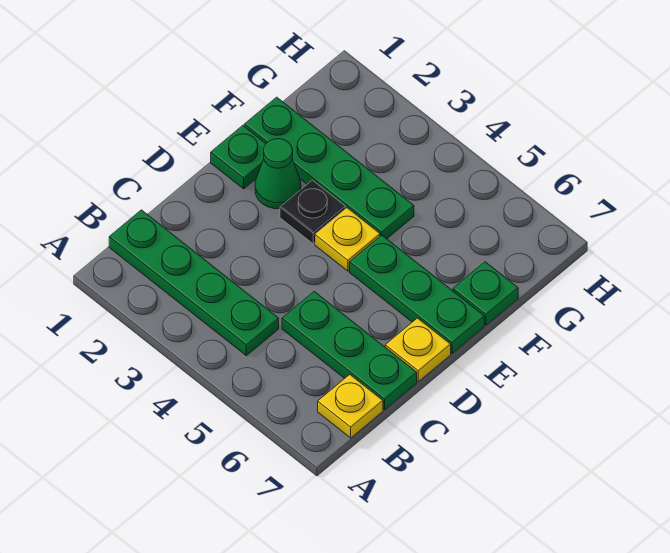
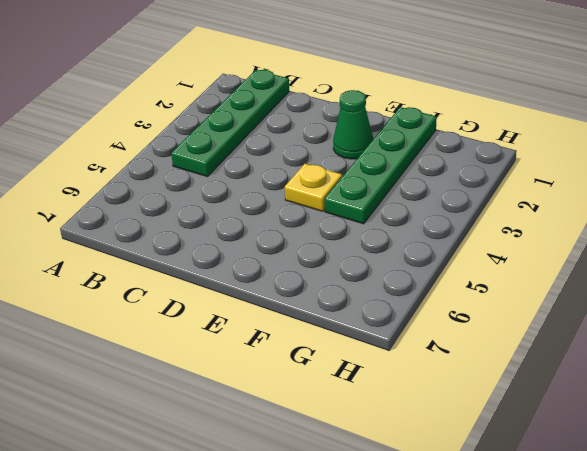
none -> yellow plate B7 level 1
none -> green plate C5:C7 level 1

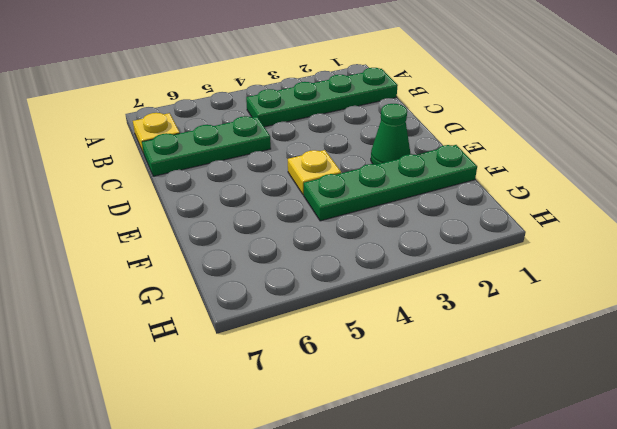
none -> yellow plate D7 level 1
none -> green plate E1 level 1

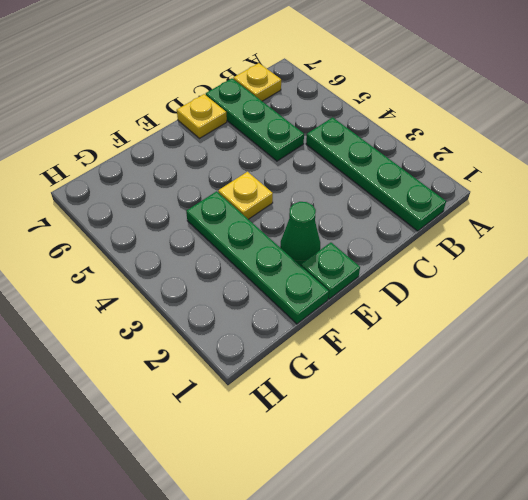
none -> black plate E3 level 1
none -> green plate E5:E7 level 1

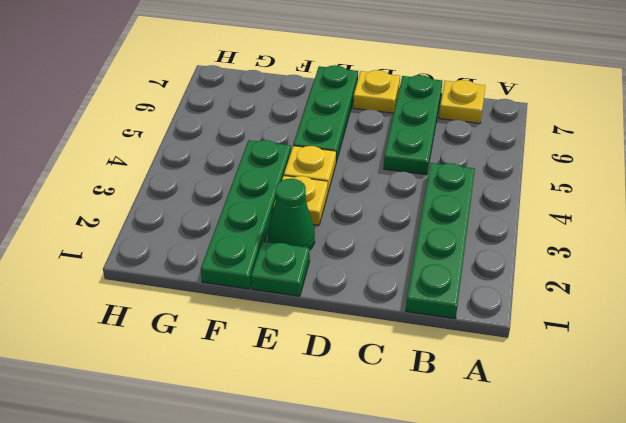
yellow plate E3 level 1 -> black plate E3 level 1
none -> green plate F7 level 1

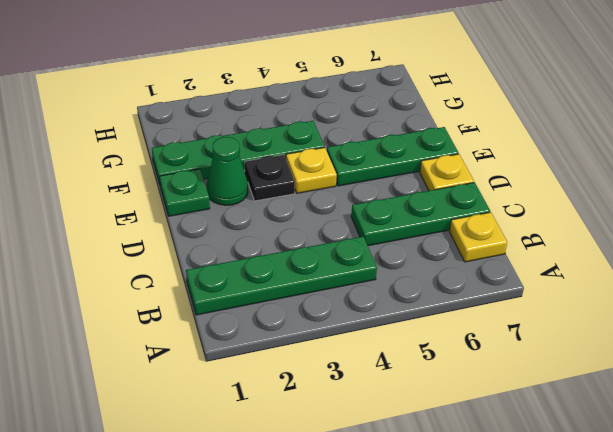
none -> green plate F7 level 1

